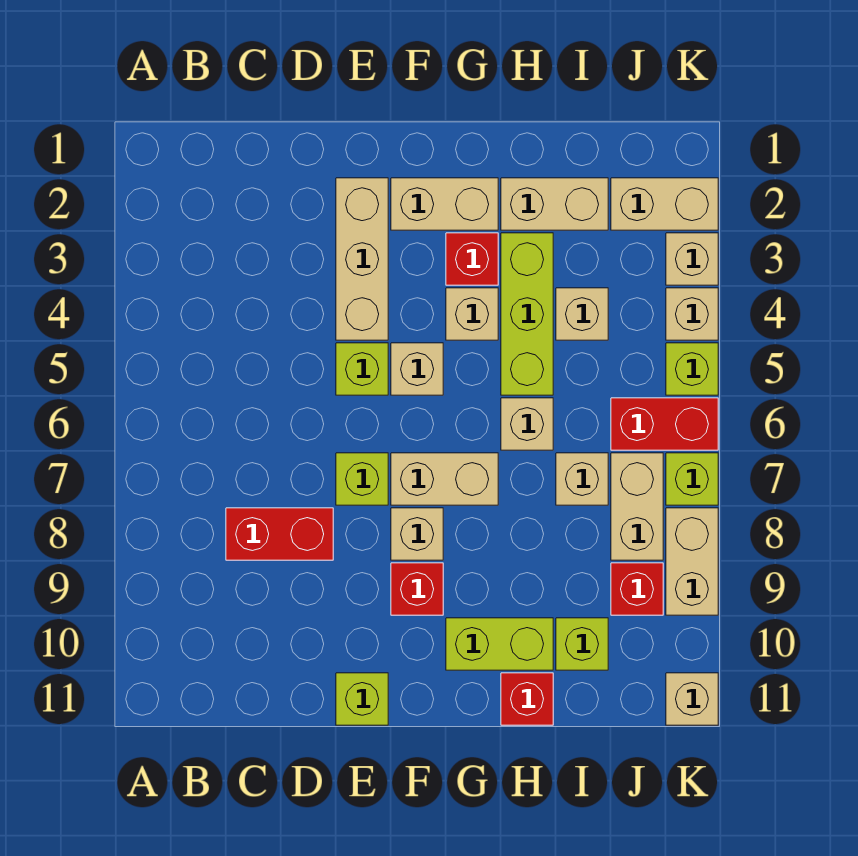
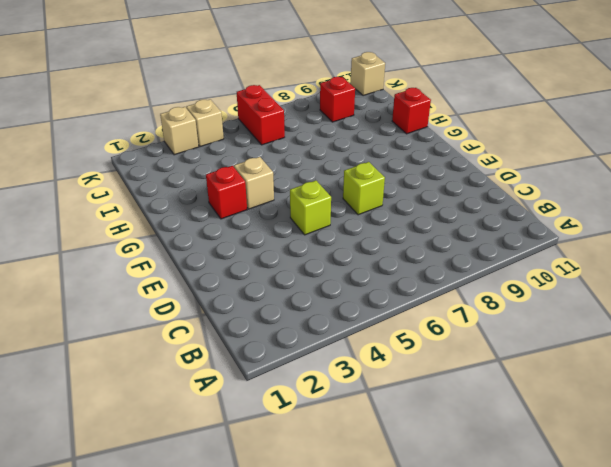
none -> red brick C8:D8 level 1
none -> tan brick E2:E4 level 1
none -> lime brick E11 level 1
none -> tan brick F2:G2 level 1

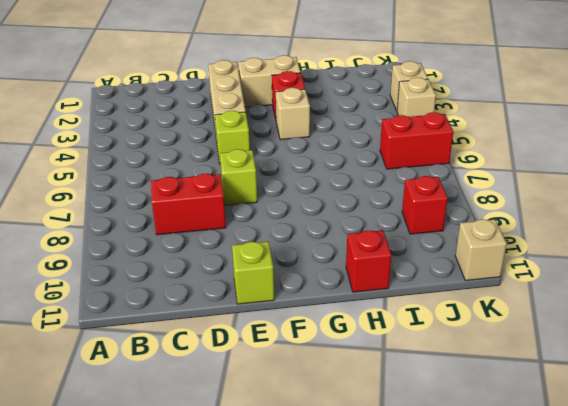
none -> tan brick F5 level 1
none -> tan brick F7:G7 level 1
none -> tan brick F8 level 1
none -> red brick F9 level 1

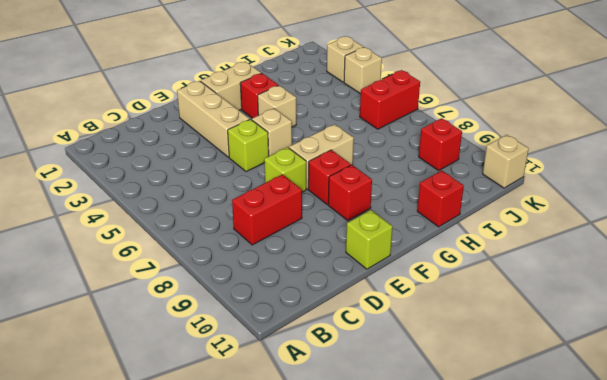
red brick F8 level 1 -> tan brick F8 level 1
none -> lime brick G10:H10 level 1
none -> tan brick H2:I2 level 1
none -> lime brick H3:H5 level 1
none -> tan brick H6 level 1

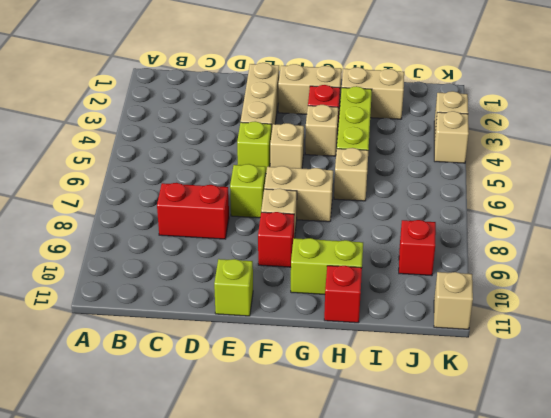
none -> tan brick I4 level 1
none -> tan brick I7 level 1
none -> lime brick I10 level 1
none -> tan brick J2:K2 level 1

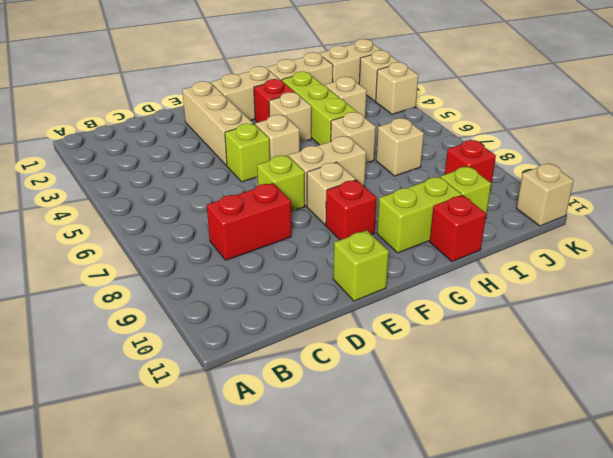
none -> red brick J6:K6 level 1
none -> tan brick J7:J8 level 1
none -> lime brick K5 level 1
none -> lime brick K7 level 1

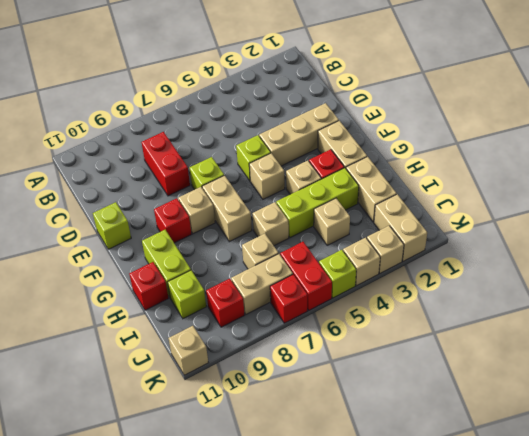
red brick K7 level 1 -> lime brick K7 level 1
none -> tan brick K8:K9 level 1

